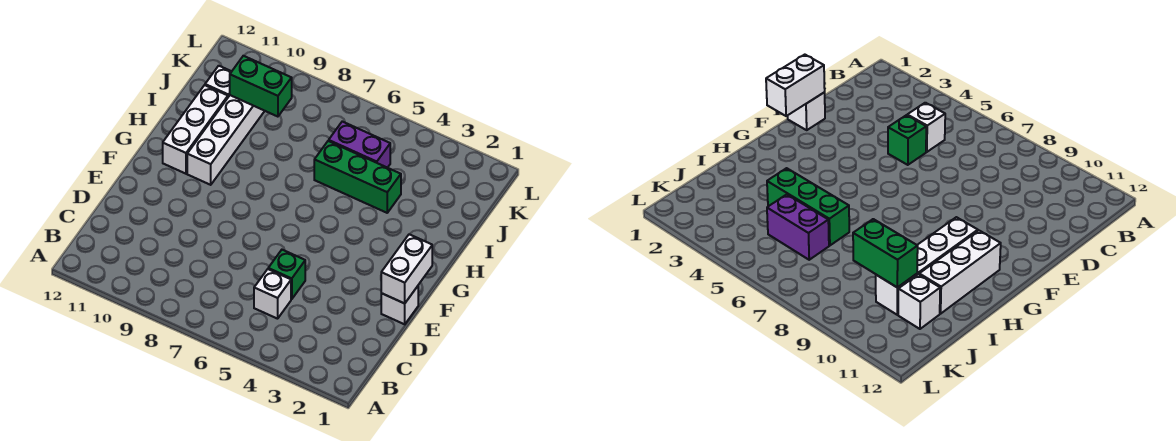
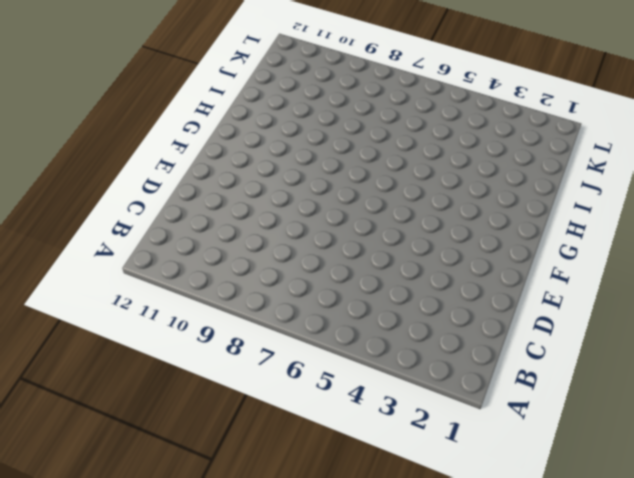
none -> white brick C5 level 1
none -> green brick D5 level 1

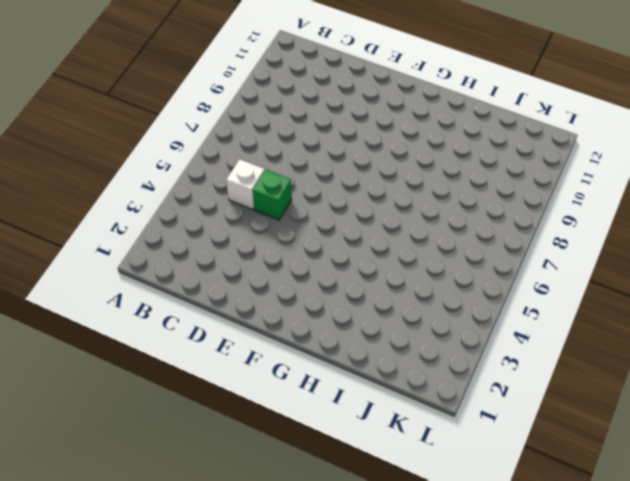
none -> white brick E1 level 1
none -> white brick G10:J10 level 1

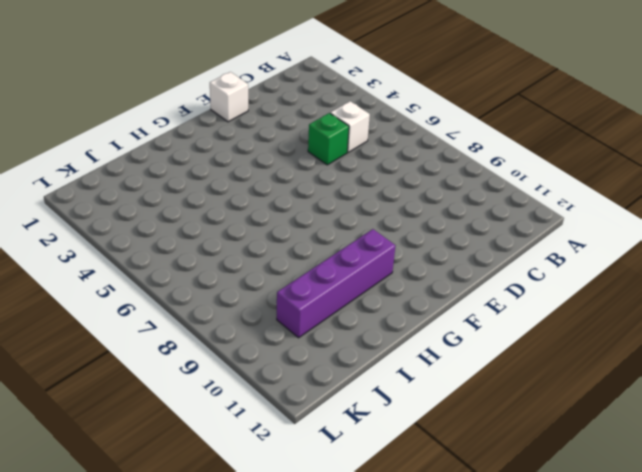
purple brick G10:J10 level 1 -> white brick G10:J10 level 1
none -> white brick G11:I11 level 1
none -> green brick I4:I6 level 1

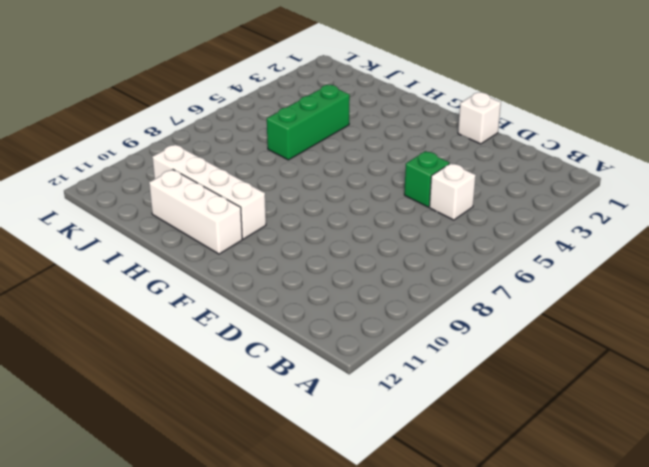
none -> purple brick J5:J6 level 1
none -> white brick J11 level 1

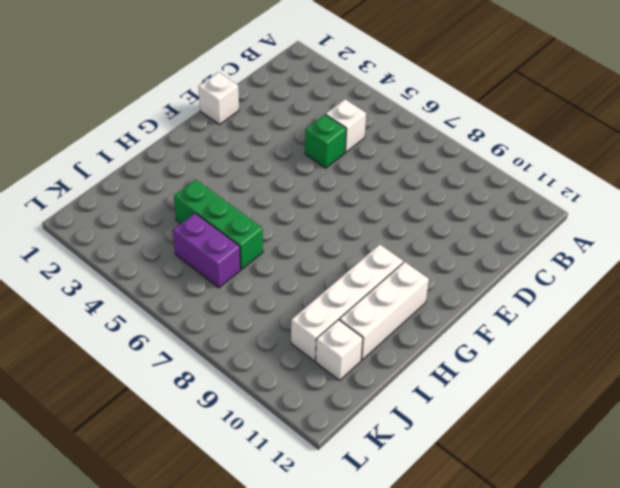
none -> white brick E1:F1 level 2
none -> green brick J9:J10 level 2

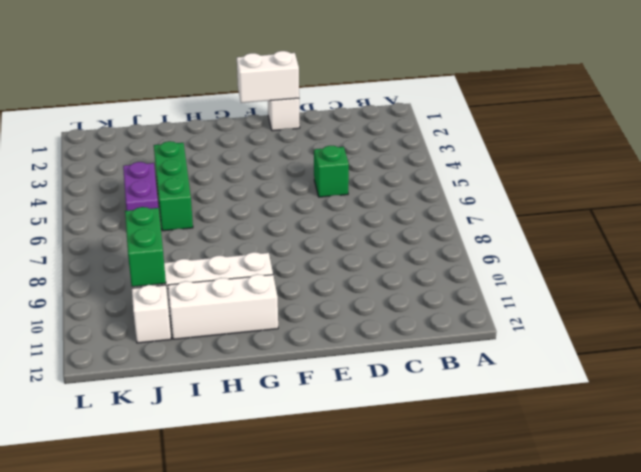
none -> white brick C5 level 1

